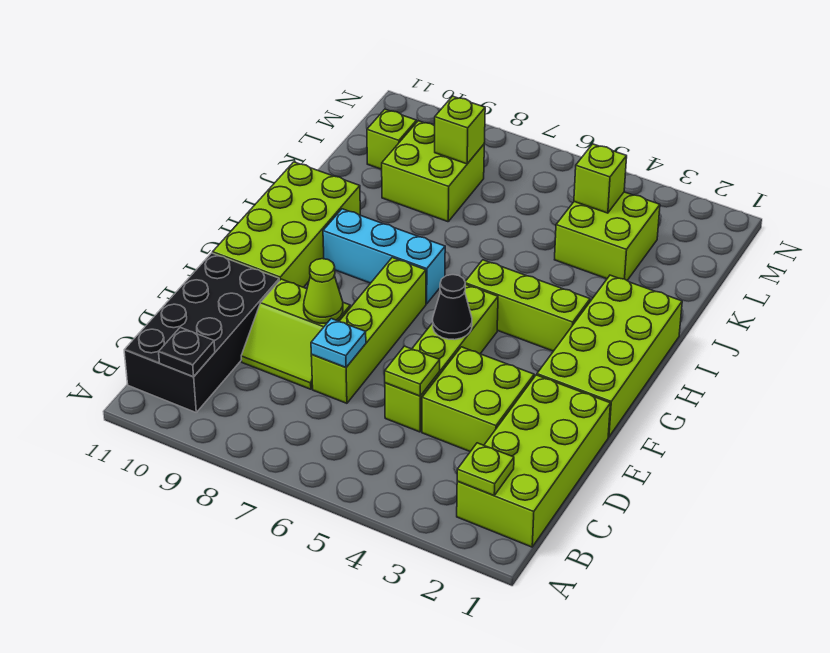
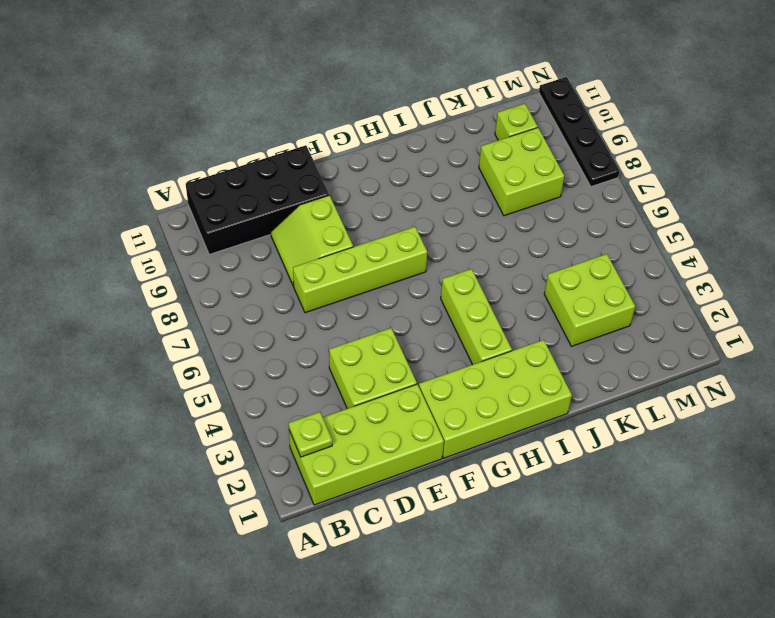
black plate N8:N11 level 1 -> none
none -> lime brick D5:G5 level 1
none -> lime brick F10:I11 level 1
none -> cyan brick H7:H9 level 1

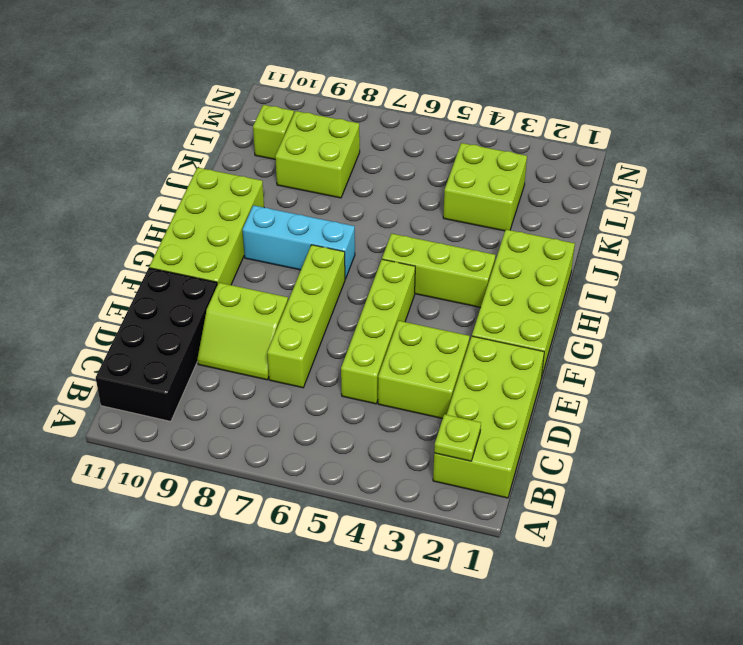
none -> black plate B10 level 2
none -> lime plate D5 level 2
none -> cyan plate D7 level 2

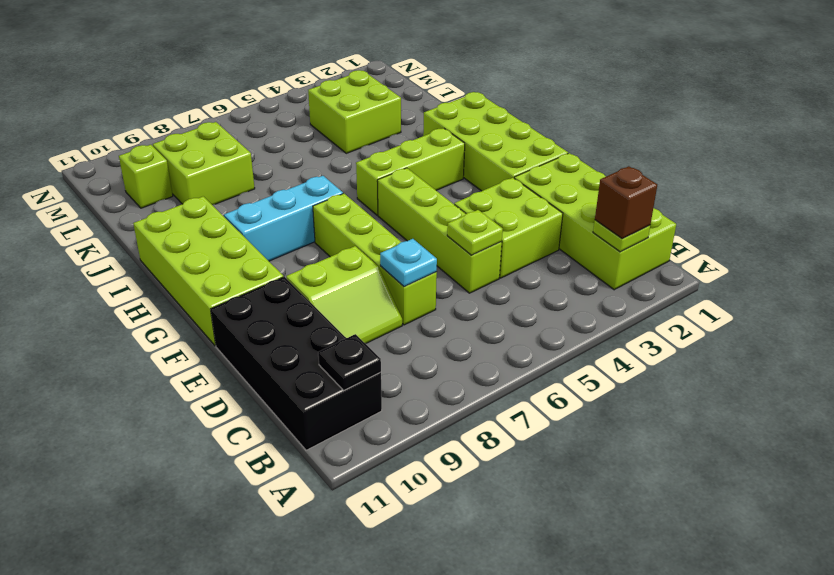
brown brick B2 level 3 -> none
none -> lime cone E8 level 2
none -> black cone F5 level 2
none -> lime brick L4 level 2

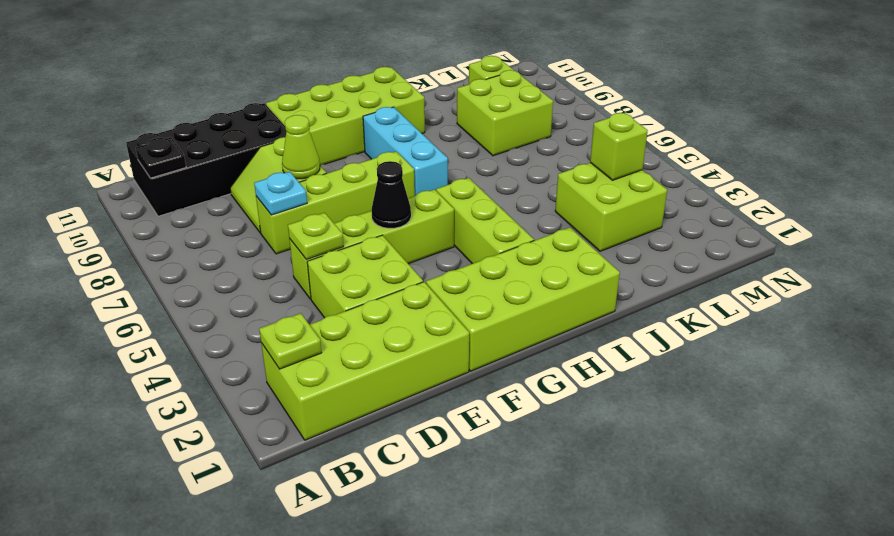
none -> lime brick L8 level 2

